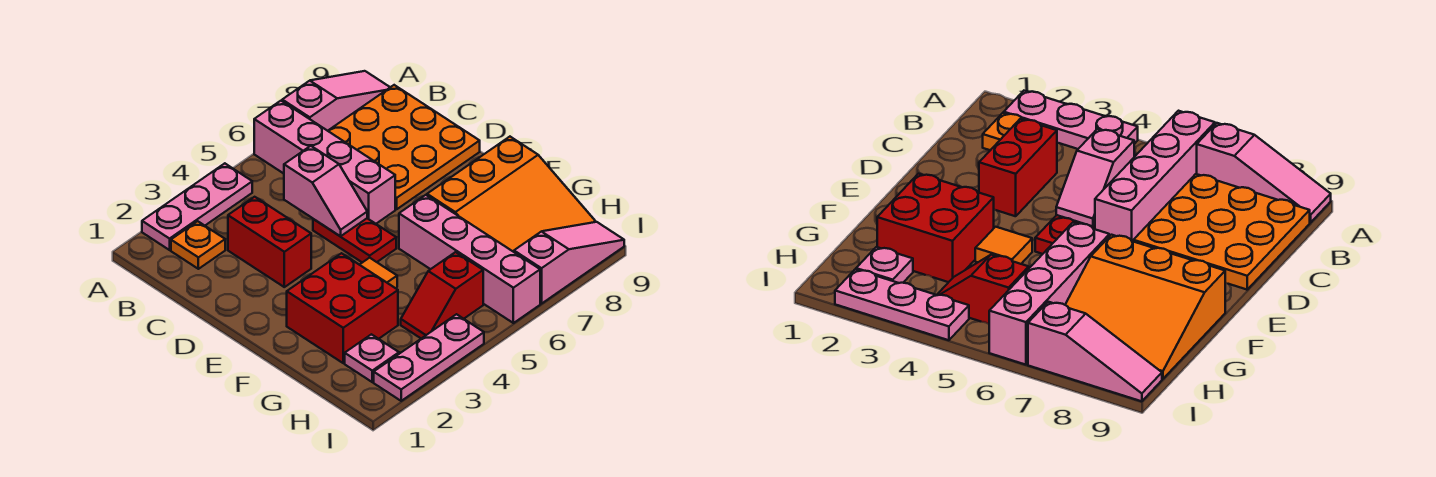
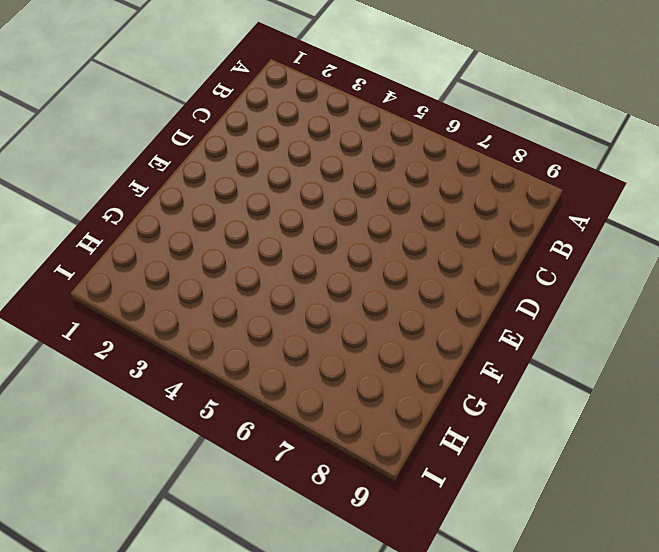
none -> pink plate A2:A4 level 1
none -> pink brick A6:D6 level 1
none -> pink slope A7:A9 level 1 top 7

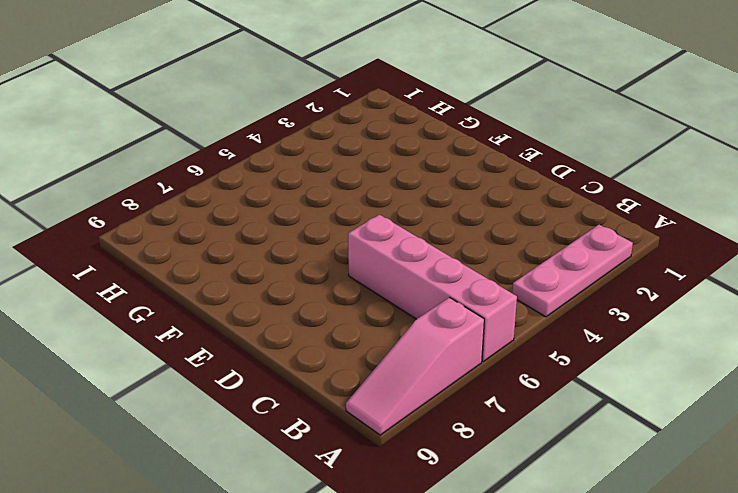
none -> orange plate B2 level 1
none -> orange plate B7:D9 level 1
none -> red brick C3:D3 level 1

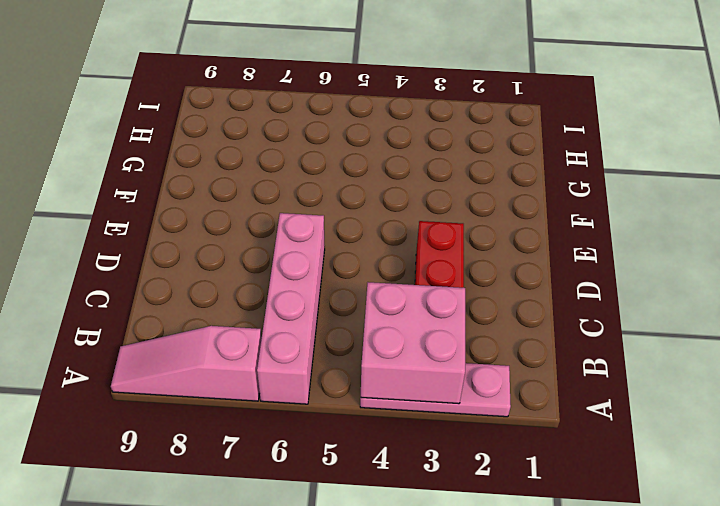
pink brick A3:B4 level 2 -> none
none -> orange plate B2 level 1
none -> orange plate B7:D9 level 1
none -> red plate D5:E5 level 1

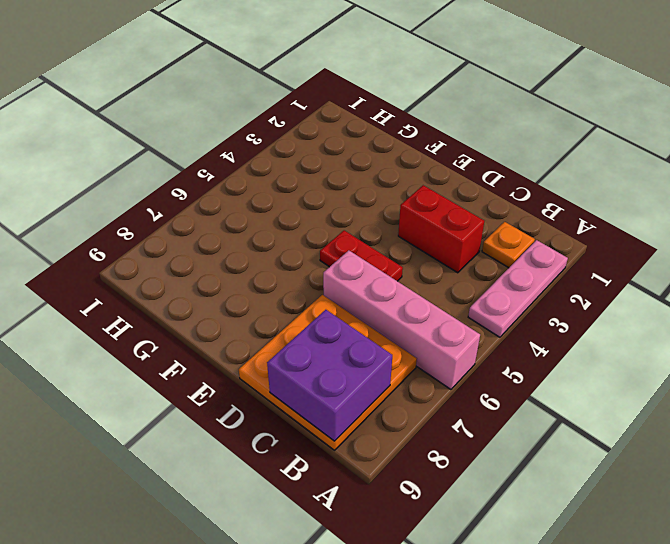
purple brick B8:C9 level 2 -> none
none -> pink slope A7:A9 level 1 top 7
none -> red brick F2:G3 level 1
none -> orange tile F4 level 1

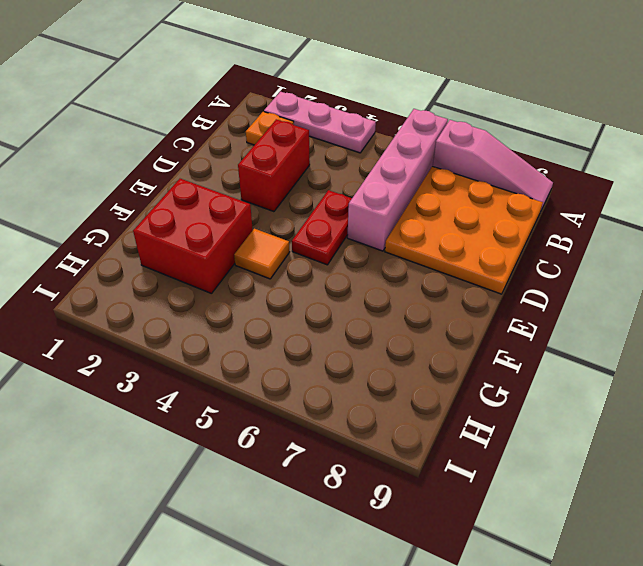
none -> pink brick F6:I6 level 1
none -> orange slope F7:H9 level 1 top F
none -> pink plate H2 level 1

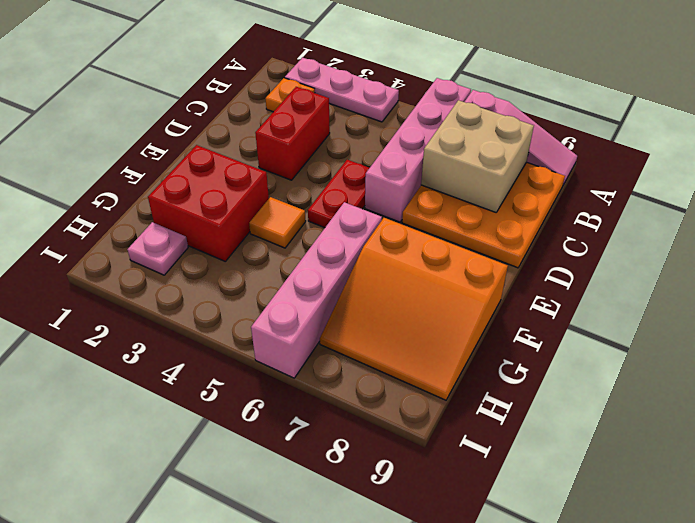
tan brick B7:C8 level 2 -> none
none -> red slope H4:H5 level 1 top 5
none -> pink plate I2:I4 level 1
none -> pink slope I7:I9 level 1 top 7

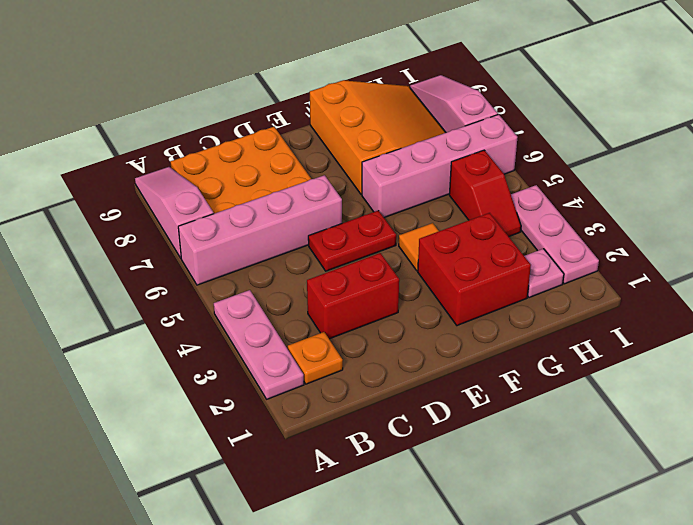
none -> pink slope C5:D5 level 2 top C

